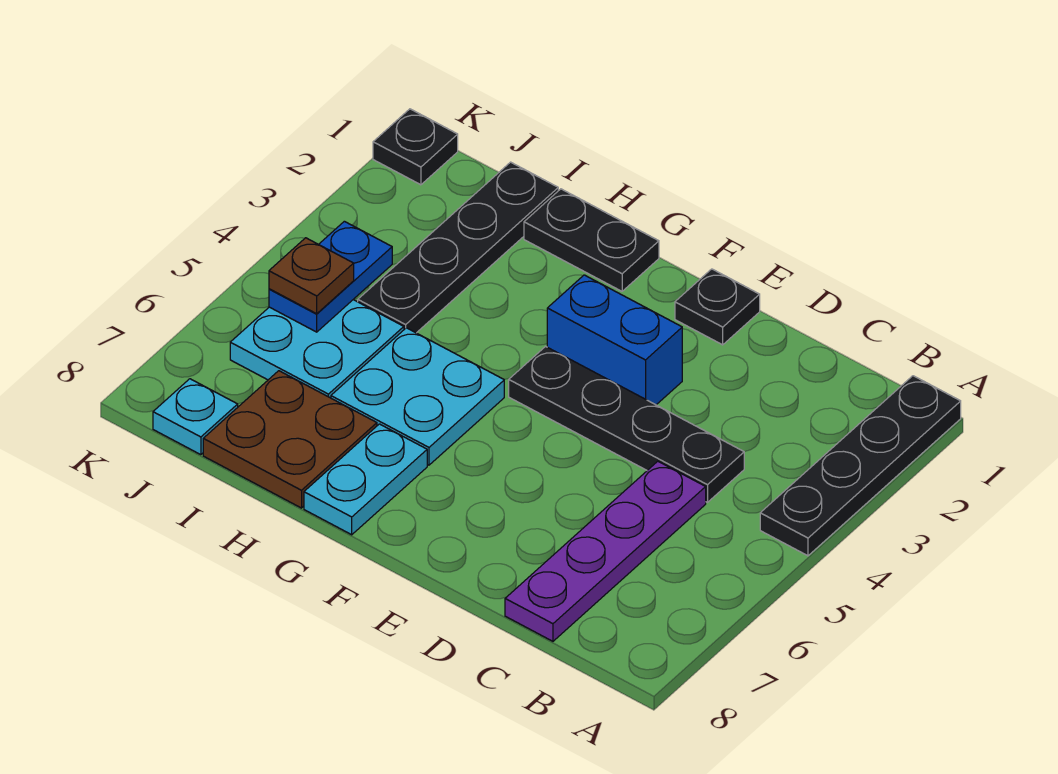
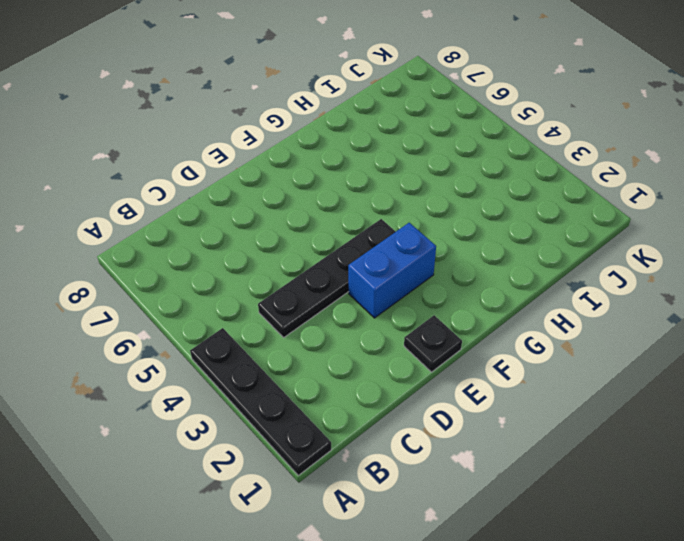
none -> purple plate C5:C8 level 1
none -> black plate G1:H1 level 1
none -> cyan plate G5:H6 level 1

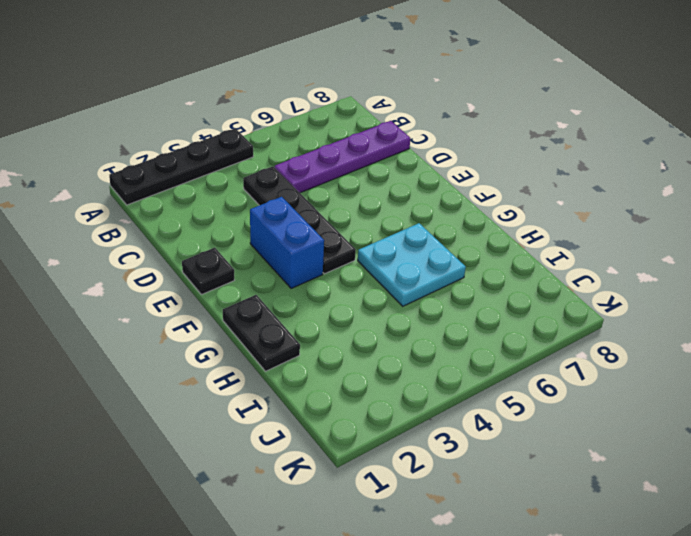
none -> cyan plate G7:G8 level 1
none -> brown plate H7:I8 level 1
none -> black plate I1:I4 level 1

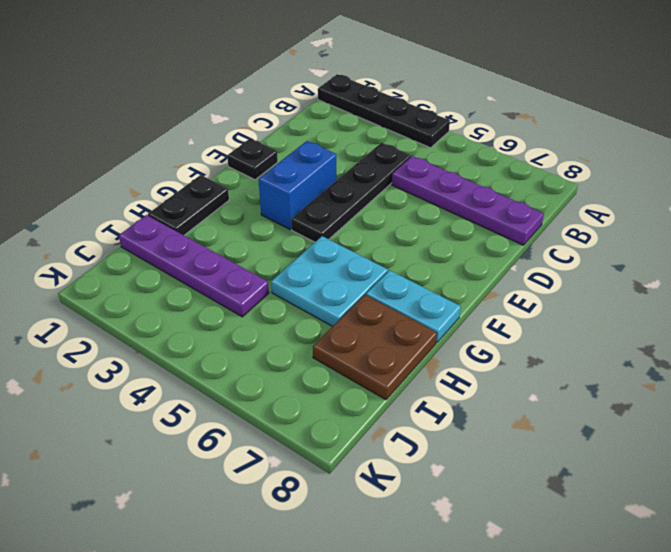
purple plate I1:I4 level 1 -> black plate I1:I4 level 1
none -> cyan plate I5:J6 level 1
none -> cyan plate J8 level 1
none -> black plate K1 level 1

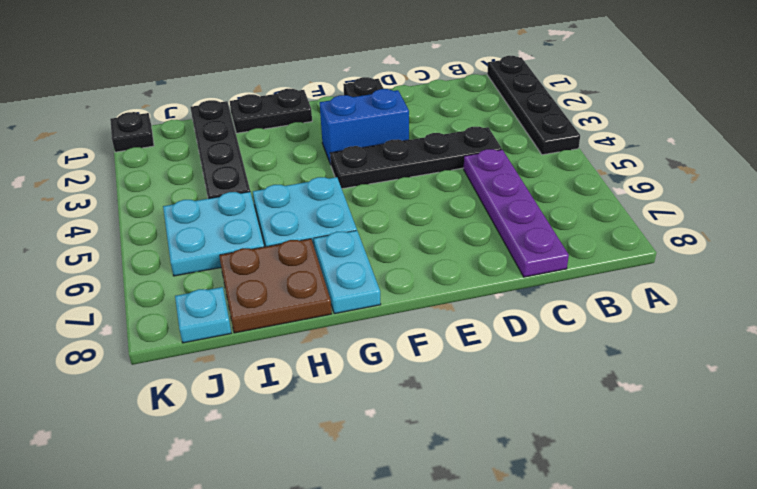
none -> blue plate J4:J5 level 2
none -> brown plate J5 level 3

